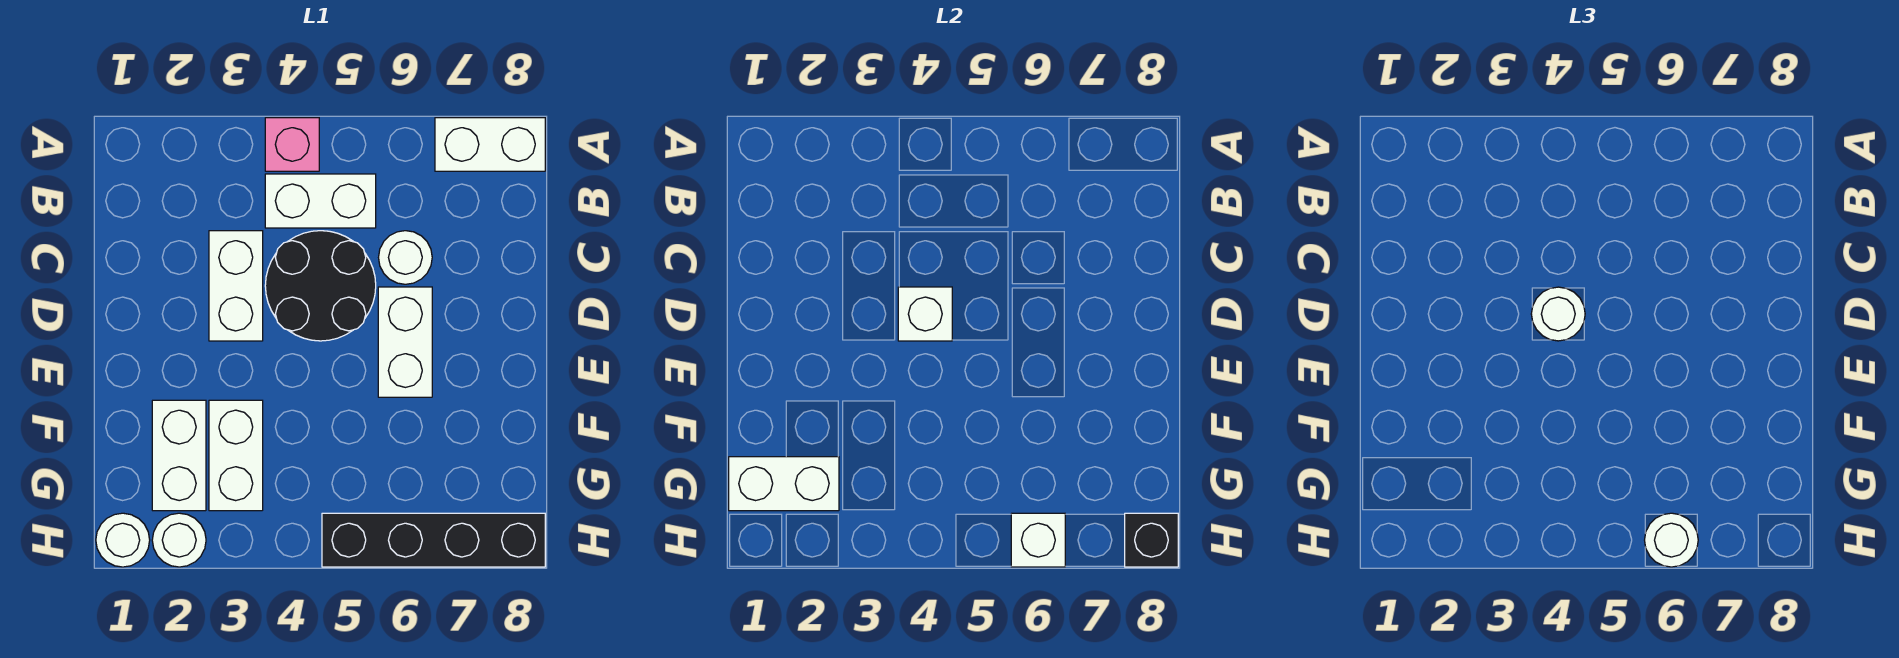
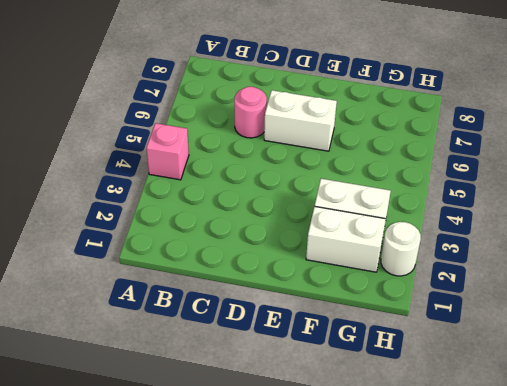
pink round brick C6 level 1 -> white round brick C6 level 1
none -> white brick A7:A8 level 1
none -> white brick B4:B5 level 1
none -> white brick C3:D3 level 1

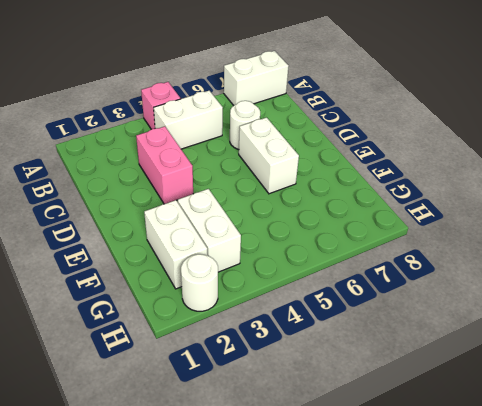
pink brick C3:D3 level 1 -> white brick C3:D3 level 1
none -> black round brick C4:D5 level 1
none -> white round brick H1 level 1
none -> black brick H5:H8 level 1

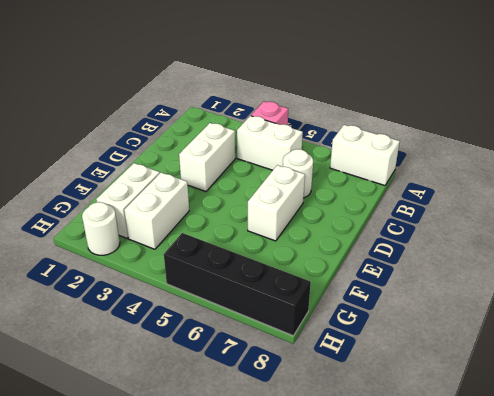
none -> black round brick C4:D5 level 1
none -> white round brick H1 level 1
none -> white brick D4 level 2

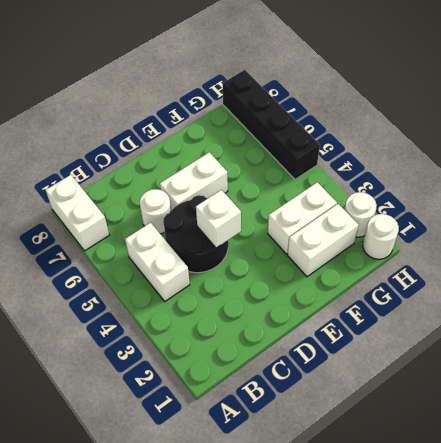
none -> pink brick A4 level 1
none -> white brick C3:D3 level 1
none -> white brick G1:G2 level 2

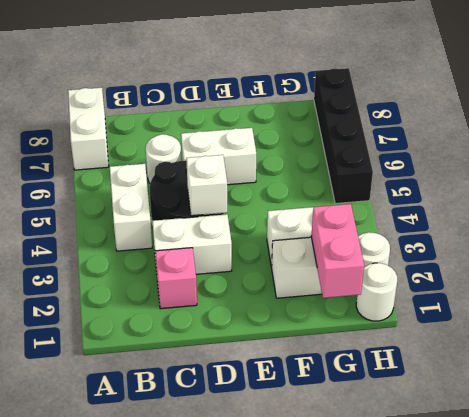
pink brick C2 level 1 -> pink brick A4 level 1
pink brick G1:G2 level 2 -> white brick G1:G2 level 2
none -> white brick H6 level 2
none -> black brick H8 level 2
none -> white round brick D4 level 3

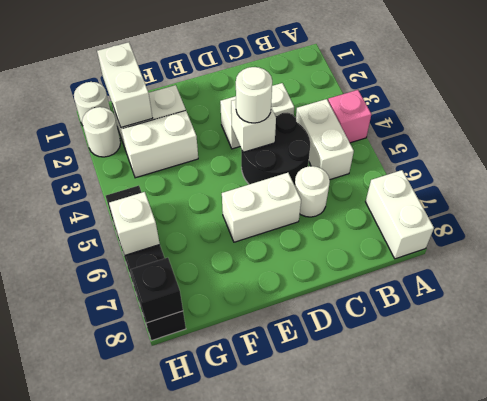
none -> white round brick H6 level 3

